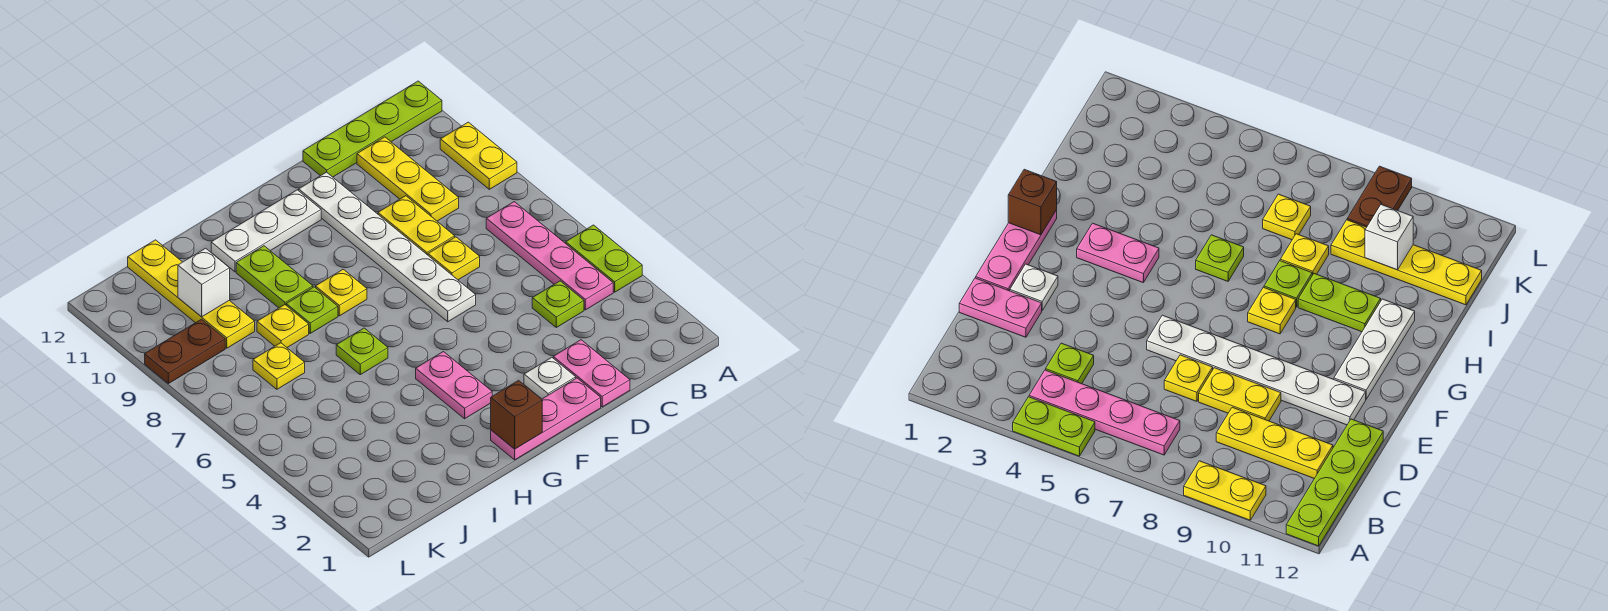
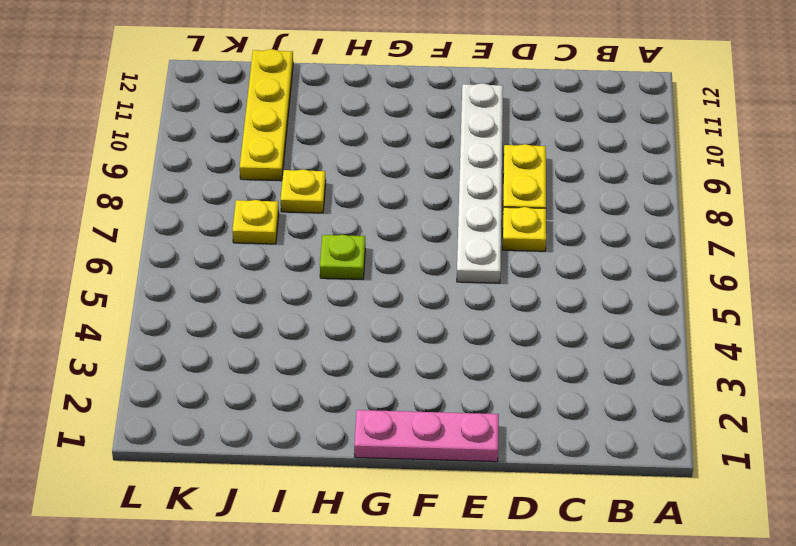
none -> lime plate A4:A5 level 1
none -> yellow plate A9:A10 level 1
none -> lime plate A12:D12 level 1

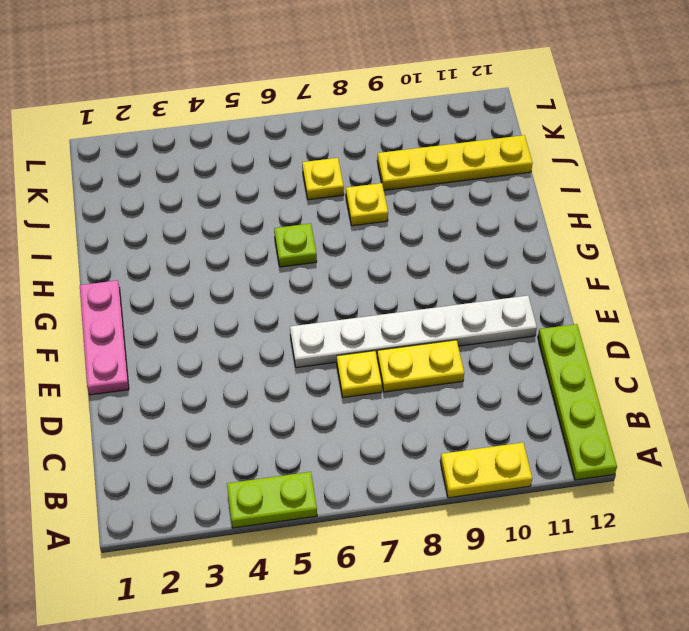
none -> pink plate B4:B7 level 1
none -> lime plate C4 level 1
none -> yellow plate C9:C11 level 1

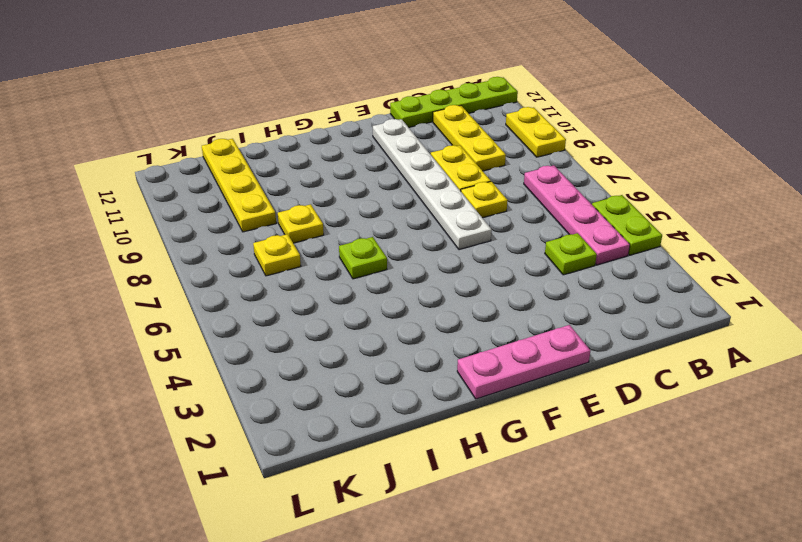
none -> pink plate D1:D2 level 1
none -> white plate E2 level 1
none -> white plate F11:H11 level 1

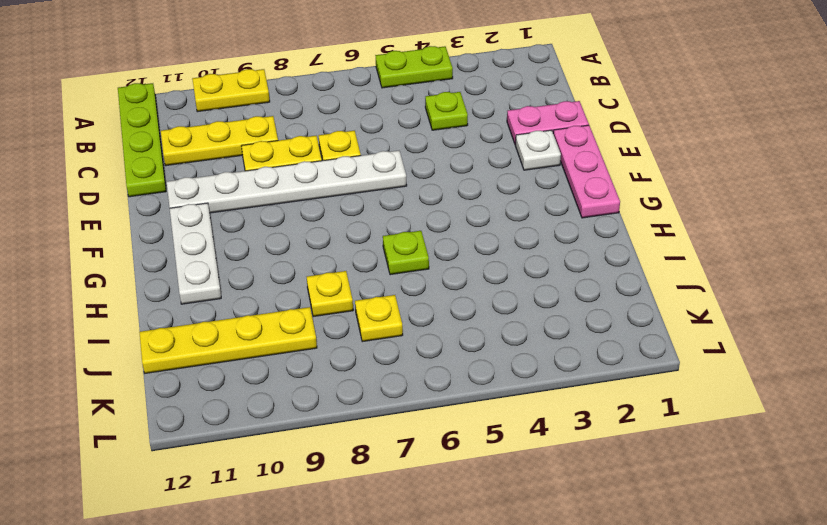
none -> pink plate B4:B7 level 1
none -> pink plate G3:G4 level 1
none -> yellow plate G8 level 1

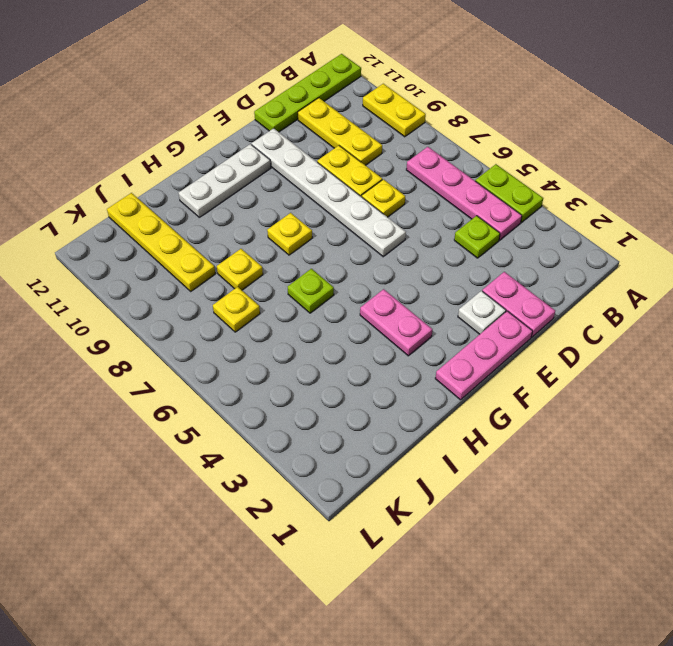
none -> lime plate H8 level 1
none -> lime plate H9:H10 level 1
none -> brown plate K9:L9 level 1

